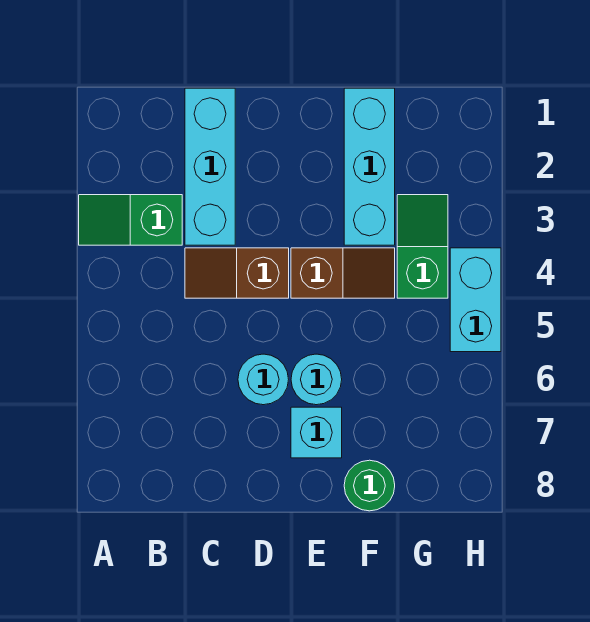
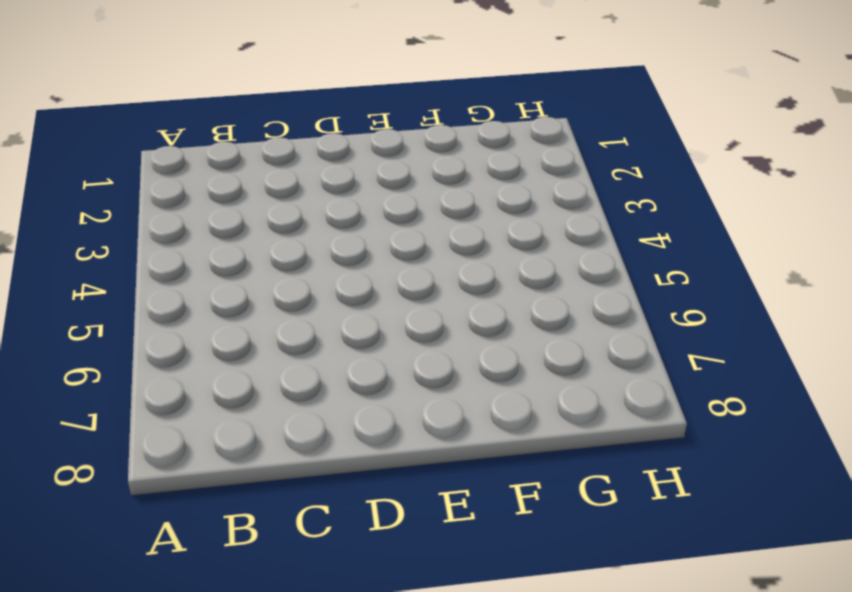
none -> green slope A3:B3 level 1 top B
none -> cyan brick C1:C3 level 1

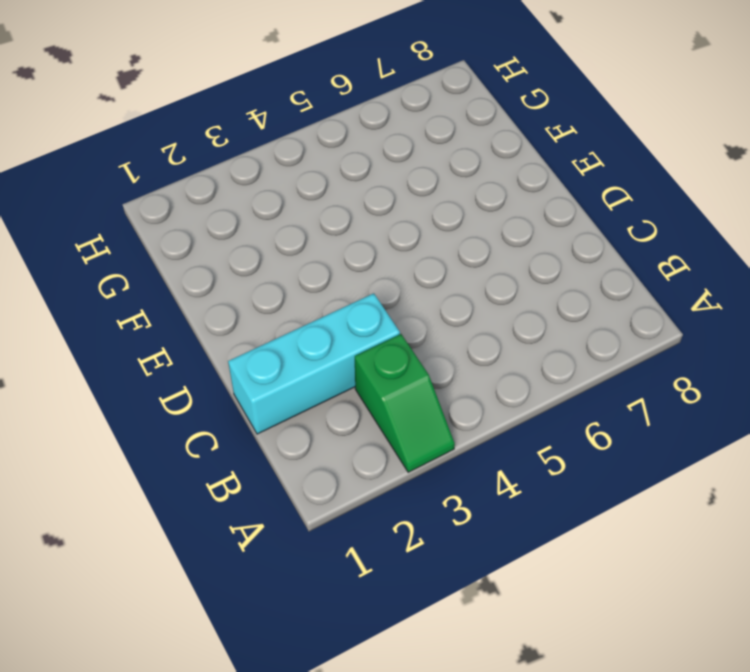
none -> brown slope C4:D4 level 1 top D
none -> cyan round brick D6 level 1

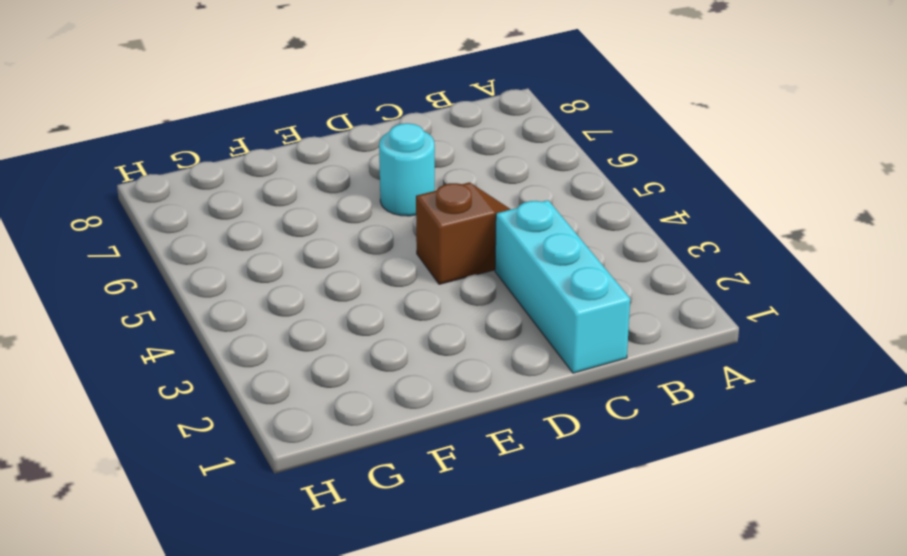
none -> green slope A3:B3 level 1 top B
none -> brown slope E4:F4 level 1 top E

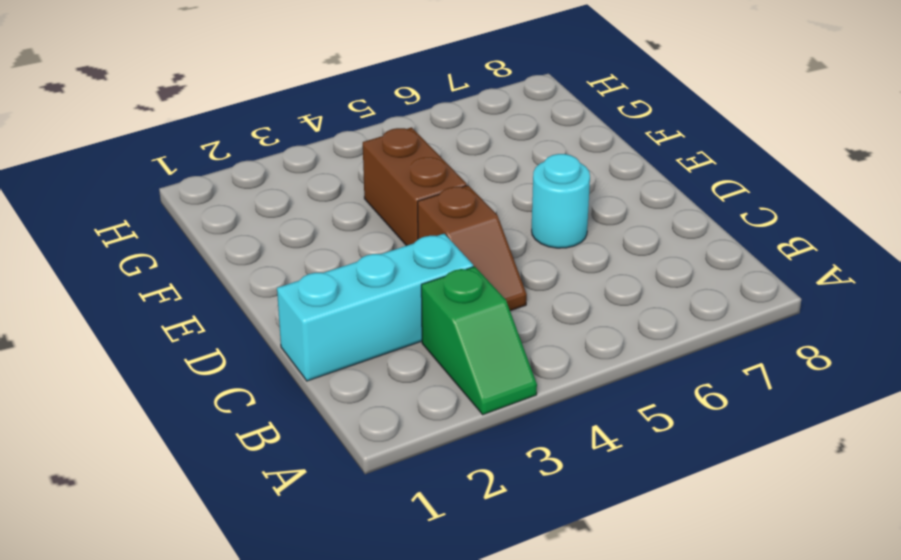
brown brick E4:F4 level 1 -> brown slope E4:F4 level 1 top E
none -> cyan round brick E6 level 1
none -> cyan brick E7 level 1

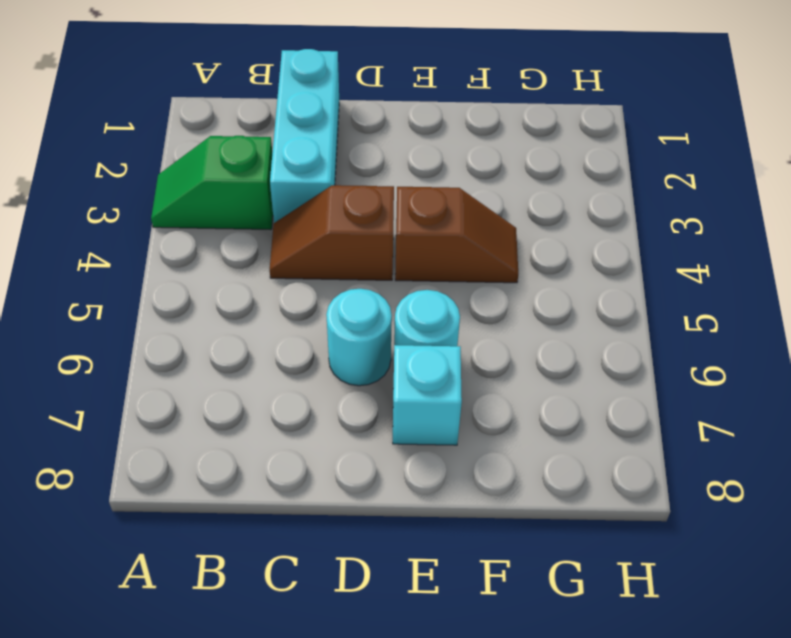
none -> cyan brick F1:F3 level 1
none -> green round brick F8 level 1

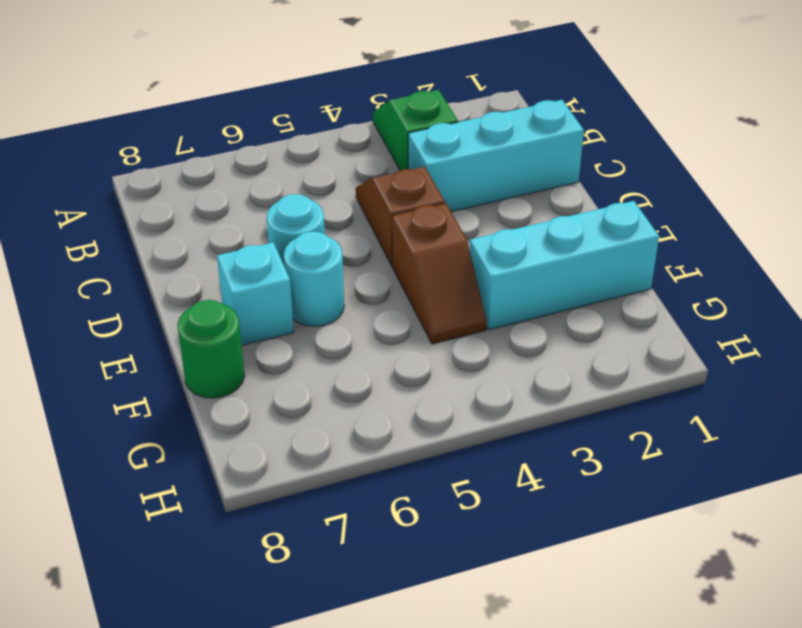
none -> green slope G3:G4 level 1 top 4
none -> cyan brick H4:H5 level 1

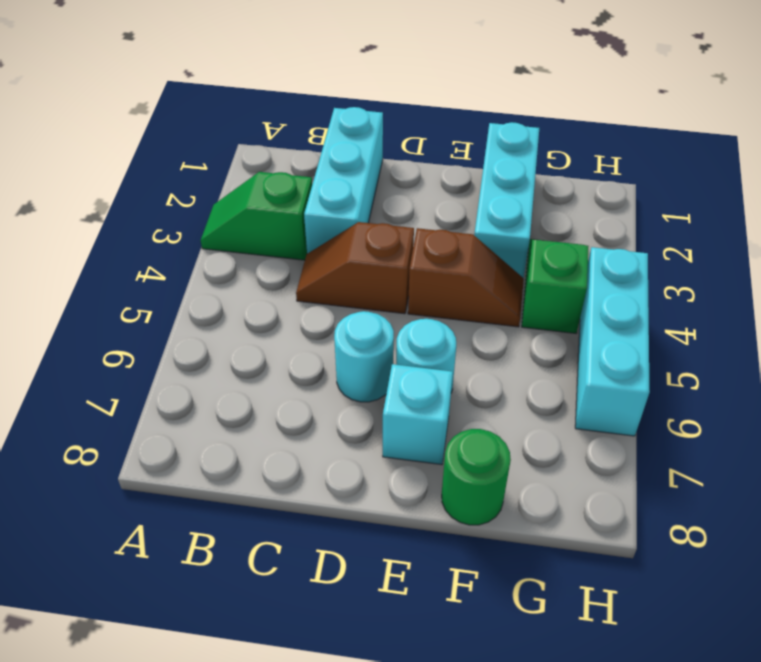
cyan brick H4:H6 level 1 -> cyan brick H4:H5 level 1

